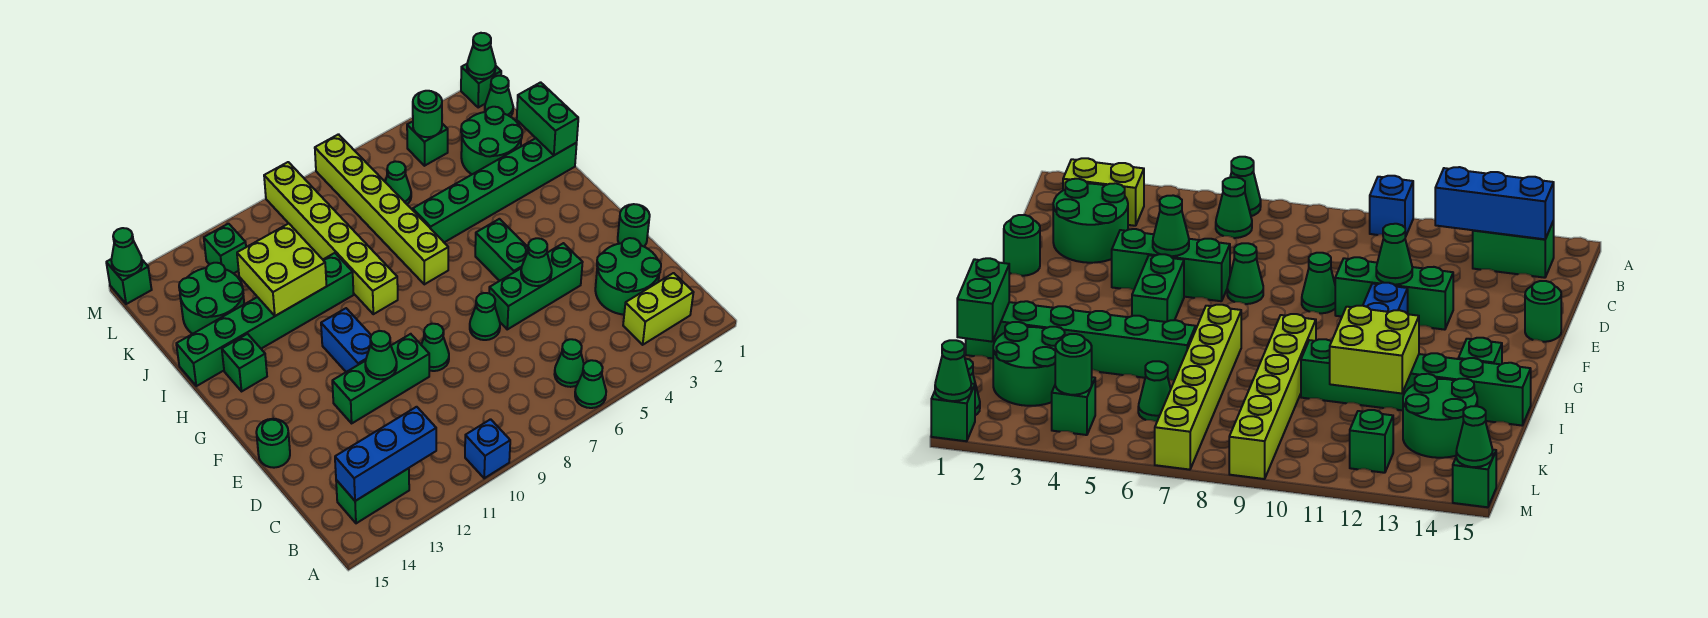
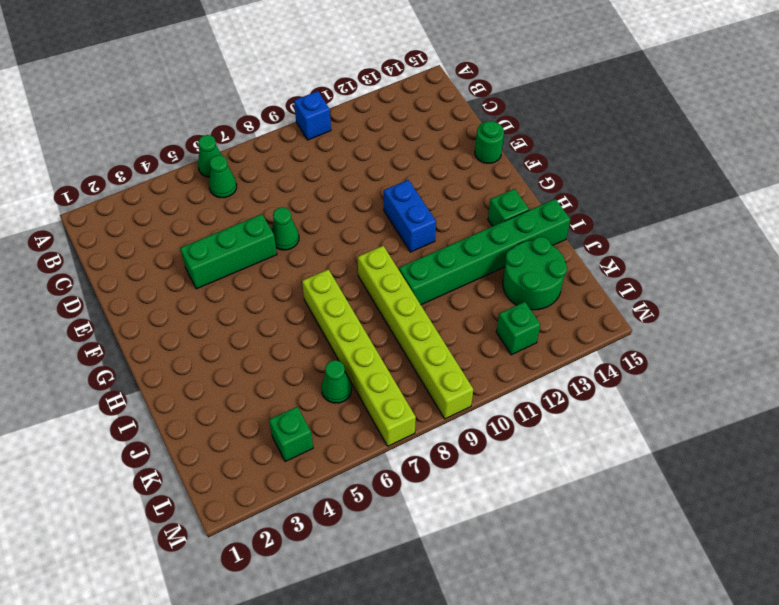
none -> lime brick B2:B3 level 1
none -> green brick B13:B14 level 1
none -> green round brick C2:D3 level 1
none -> green round brick E1 level 1

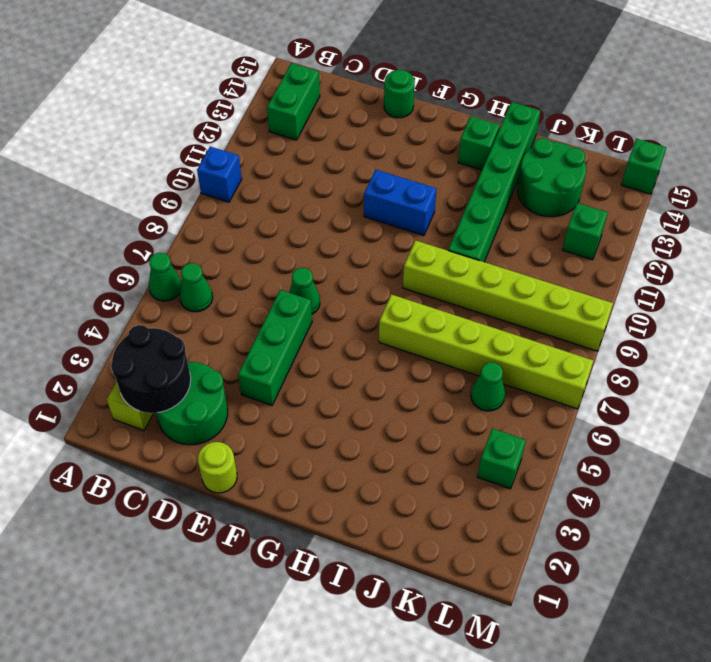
black round brick B2:C3 level 2 -> none
lime round brick E1 level 1 -> green round brick E1 level 1
none -> green cone E9 level 1
none -> green brick E10:E12 level 1
none -> green brick F5:G5 level 1
none -> green brick I1:I6 level 1

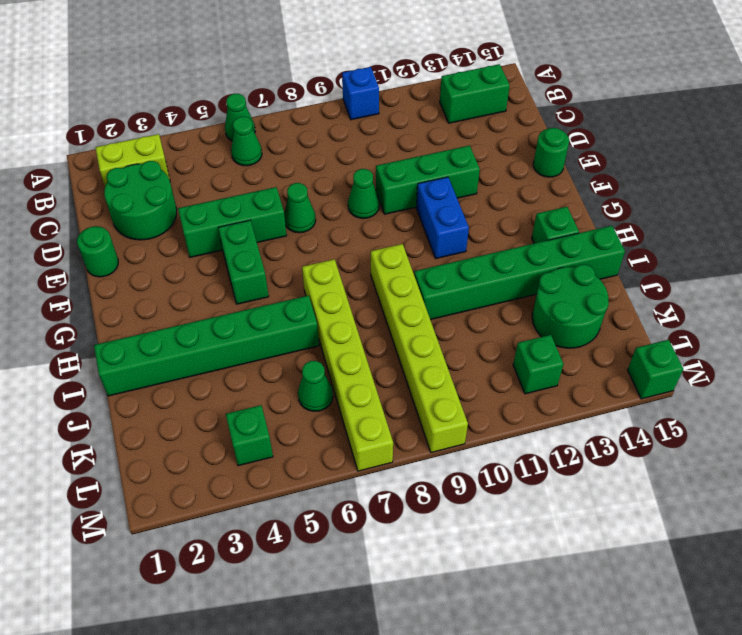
none -> green round brick J2:K3 level 1
none -> green cone L1 level 1
none -> green brick M1 level 1
none -> blue brick B12:B14 level 2

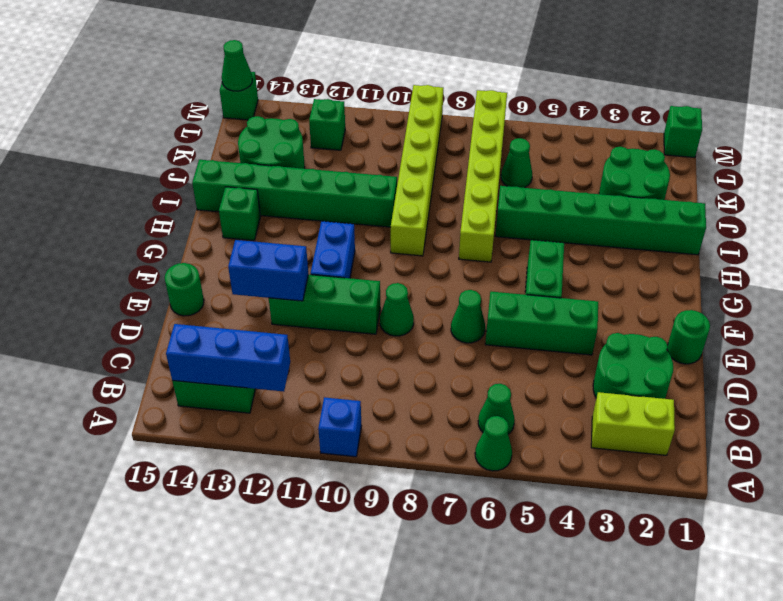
blue brick E12:E13 level 2 -> none
none -> green cone L1 level 1
none -> green brick L4 level 1
none -> green cone E5 level 2
none -> green cone E11 level 2

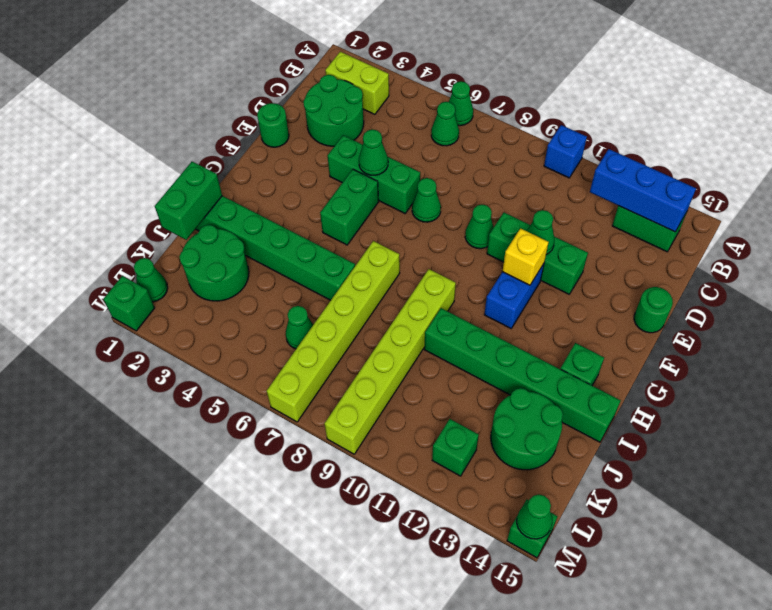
yellow brick F11 level 2 -> none
none -> green brick L4 level 1
none -> lime brick I11:J12 level 2
none -> green round brick L4 level 2
none -> green cone M1 level 2

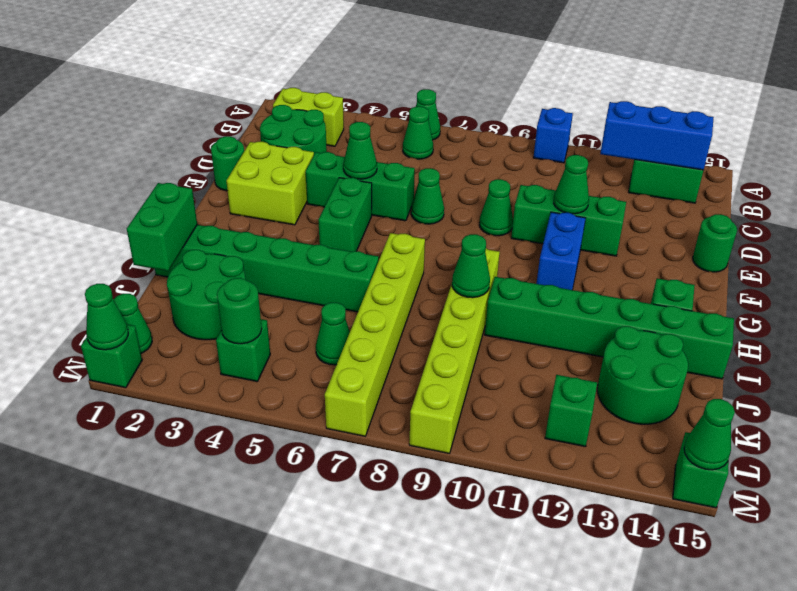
lime brick E2:F3 level 1 -> lime brick I11:J12 level 2
green cone I9 level 2 -> none

